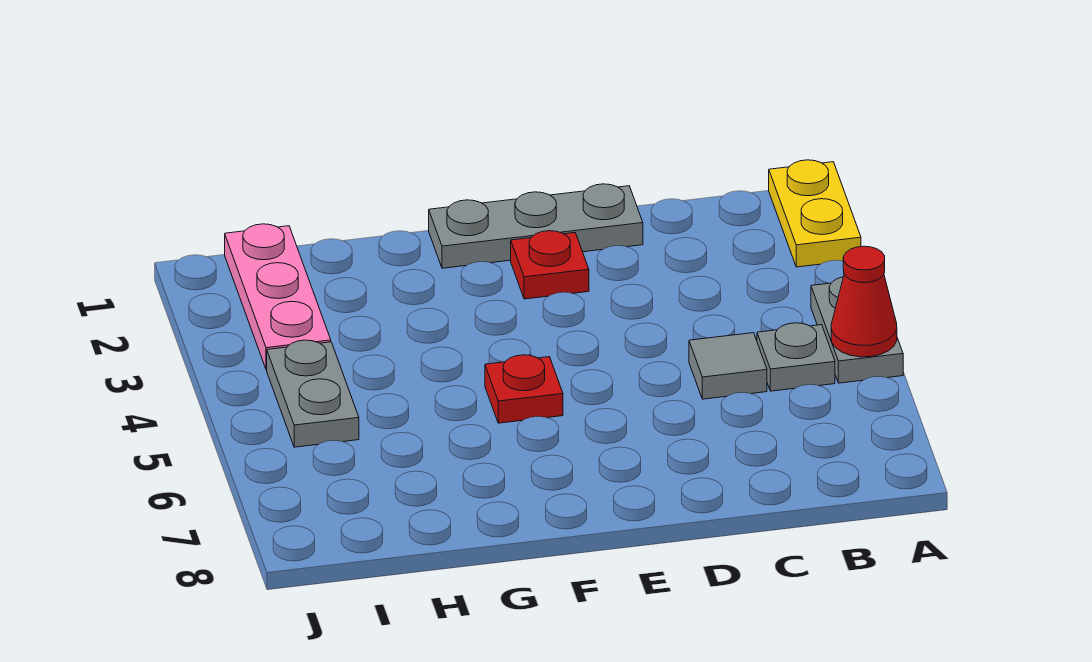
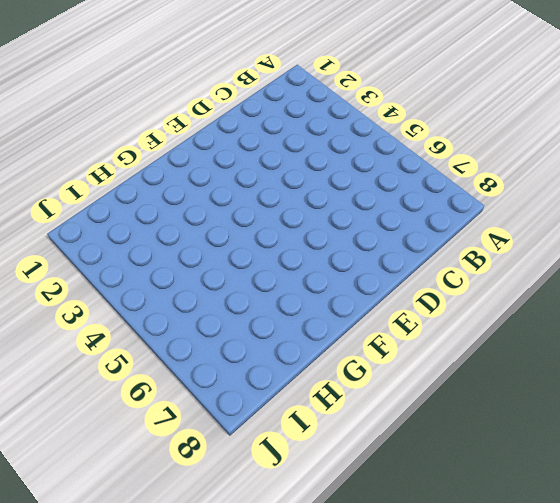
none -> yellow plate A1:A2 level 1
none -> grey plate A4:A5 level 1

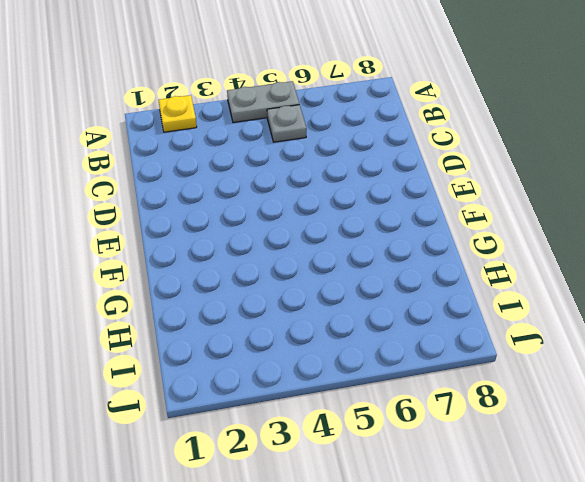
yellow plate A2 level 1 -> yellow plate A1:A2 level 1
none -> grey tile C5 level 1
none -> grey plate D1:F1 level 1

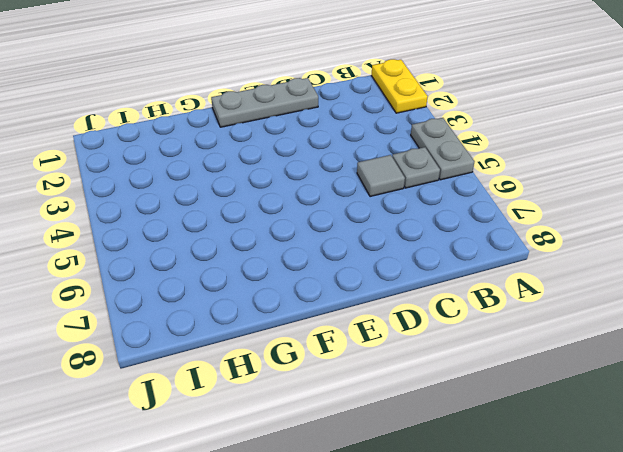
none -> red plate E2 level 1
none -> red plate F5 level 1

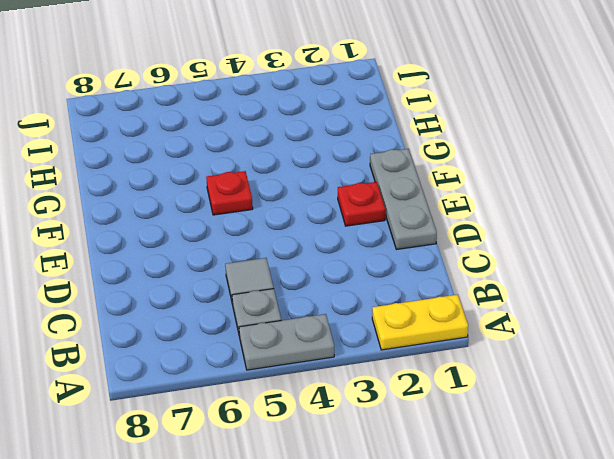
none -> pink plate I1:I3 level 1
none -> grey plate I4:I5 level 1

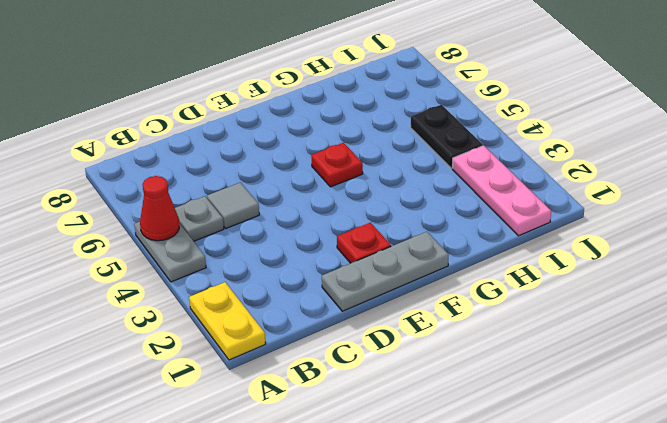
black plate I4:I5 level 1 -> grey plate I4:I5 level 1

